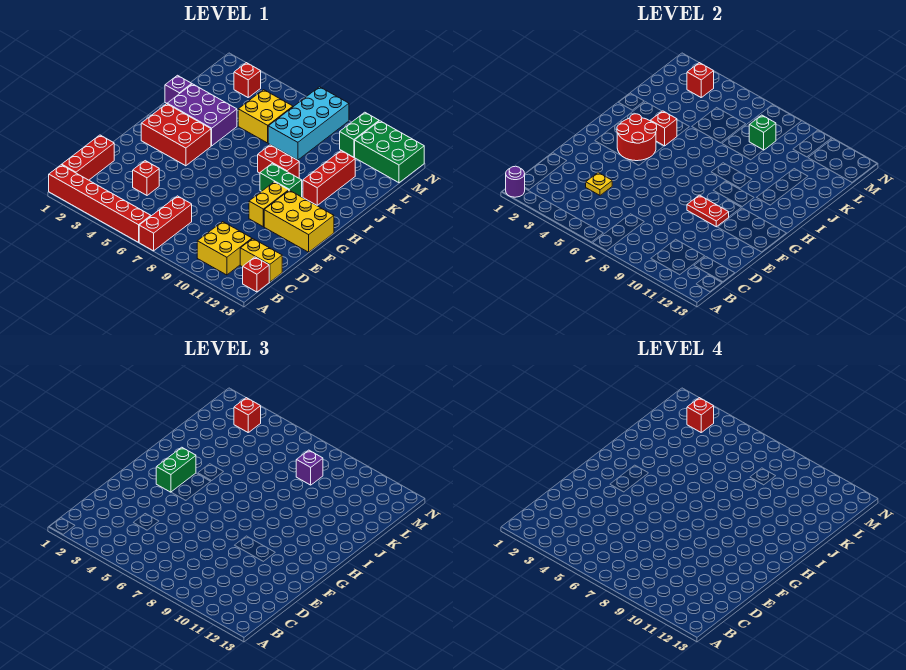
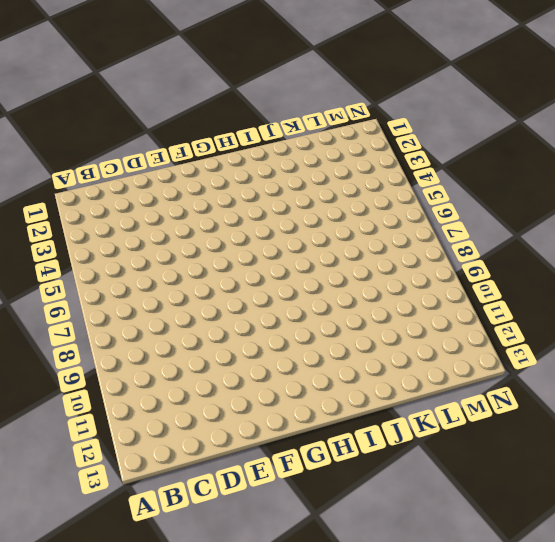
none -> red brick A1:A6 level 1
none -> red brick A7:C7 level 1
none -> red brick B1:D1 level 1
none -> yellow brick B10:C11 level 1

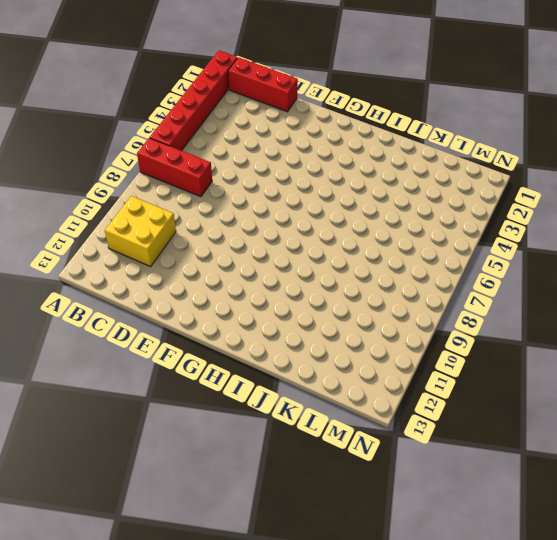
none -> red brick B13 level 1
none -> yellow brick C12:C13 level 1
none -> red brick D4 level 1
none -> yellow brick F10:G10 level 1

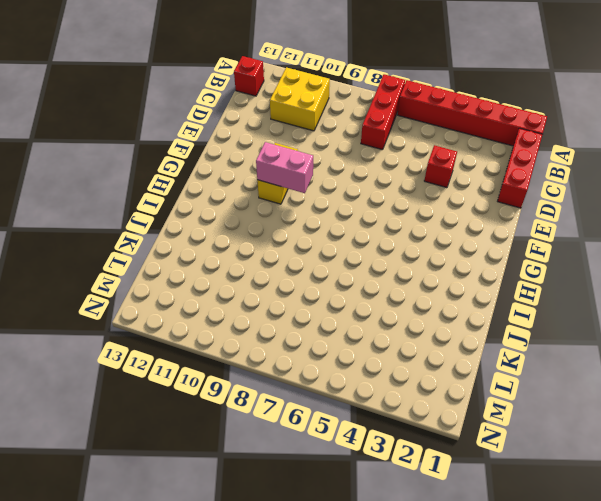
pink brick G9:G10 level 2 -> none
none -> yellow brick C12:C13 level 1
none -> yellow brick F11:G13 level 1
none -> red brick G2:H4 level 1
none -> green brick H9:H10 level 1

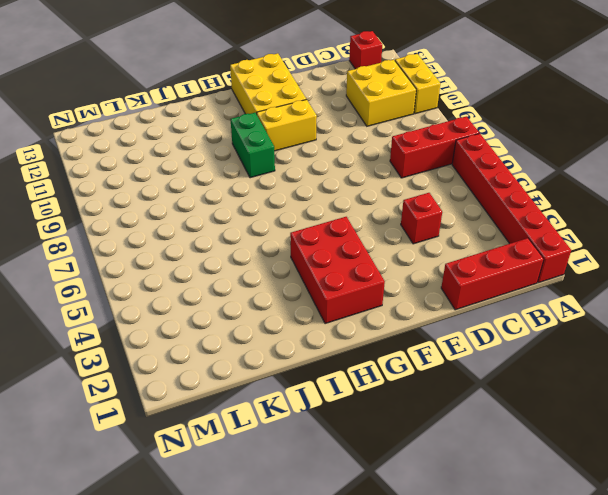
yellow brick A10:A11 level 1 -> yellow brick C12:C13 level 1
none -> purple brick I2:J4 level 1
none -> red brick I8:I9 level 1
none -> red brick I11:K11 level 1
none -> purple brick J1 level 1

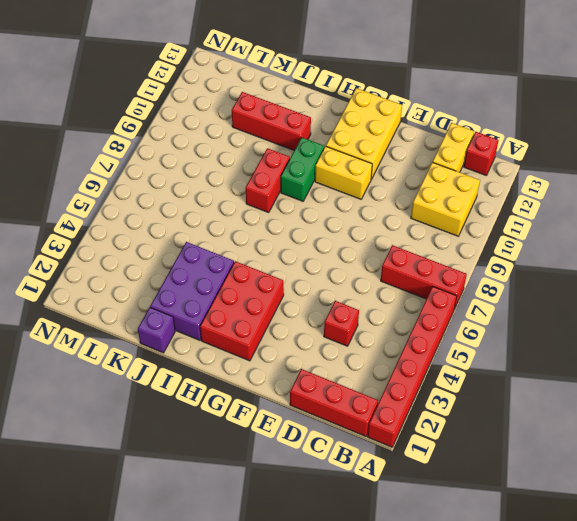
none -> yellow brick K5:L6 level 1
none -> cyan brick K7:N8 level 1
none -> red brick M3 level 1
none -> green brick M10:N10 level 1

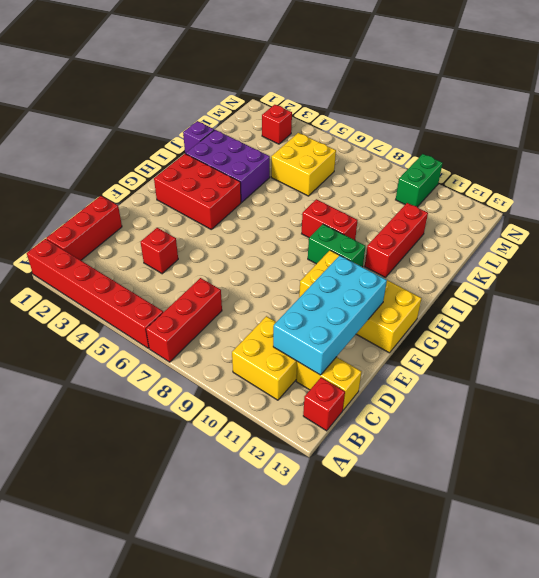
cyan brick C11:F12 level 2 -> cyan brick K7:N8 level 1
none -> green brick M11:N13 level 1
none -> purple round brick A1 level 2
none -> yellow plate D4 level 2
none -> red plate F9:F10 level 2

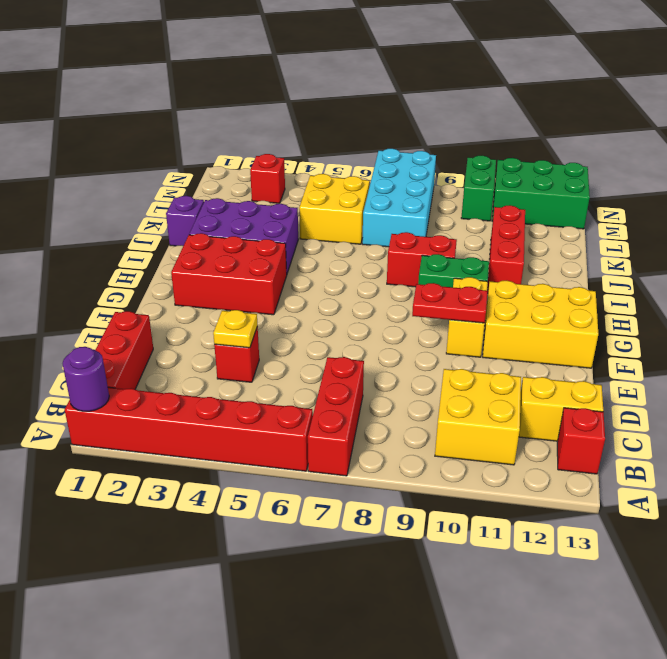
none -> red round brick G3:H4 level 2
none -> red brick I4 level 2
none -> green brick L8 level 2
none -> red brick M3 level 2

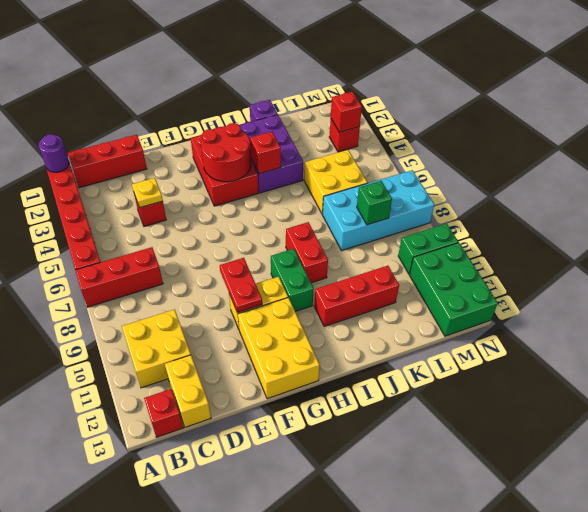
none -> green brick G3:H3 level 3
none -> purple brick L8 level 3
none -> red brick M3 level 3
none -> red brick M3 level 4

